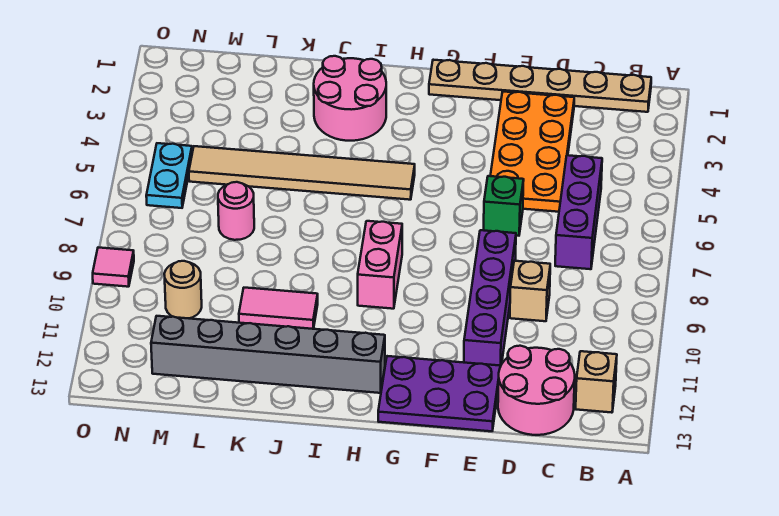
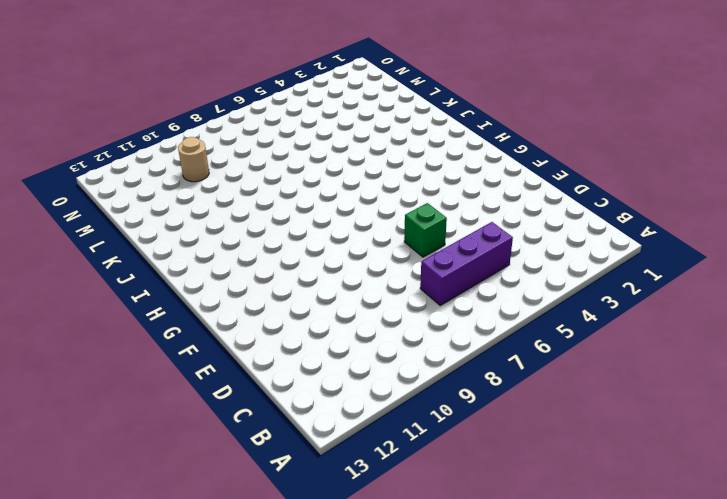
none -> tan plate B1:G1 level 1
none -> tan brick B12 level 1
none -> pink round brick C12:D13 level 1

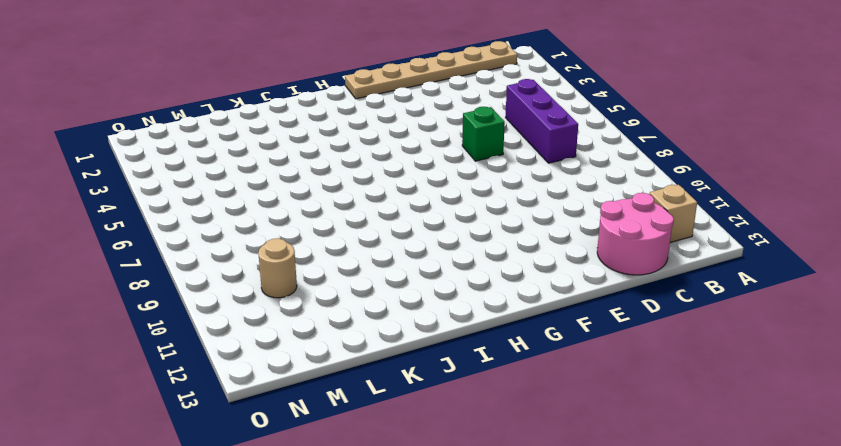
none -> orange plate D2:E5 level 1
none -> tan brick D9 level 1
none -> purple brick E8:E11 level 1

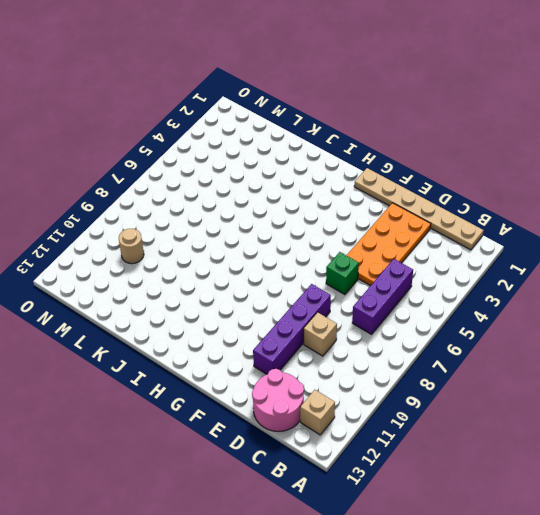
none -> purple plate E12:G13 level 1
none -> tan tile H5:M5 level 1
none -> pink brick H8:H9 level 1

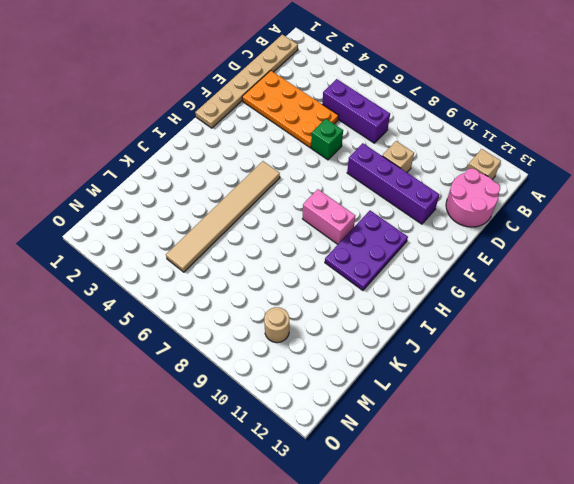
purple plate G10:I11 level 1 -> purple plate E12:G13 level 1
none -> grey brick H12:M12 level 1
none -> pink round brick I2:J3 level 1
none -> pink tile J10:K10 level 1

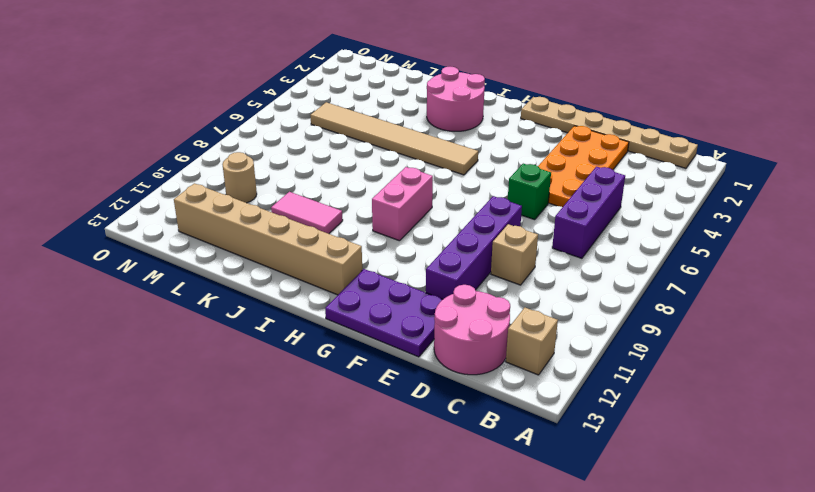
tan brick H12:M12 level 1 -> grey brick H12:M12 level 1
none -> pink round brick L7 level 1
none -> cyan plate N5:N6 level 1
none -> pink tile O9 level 1

